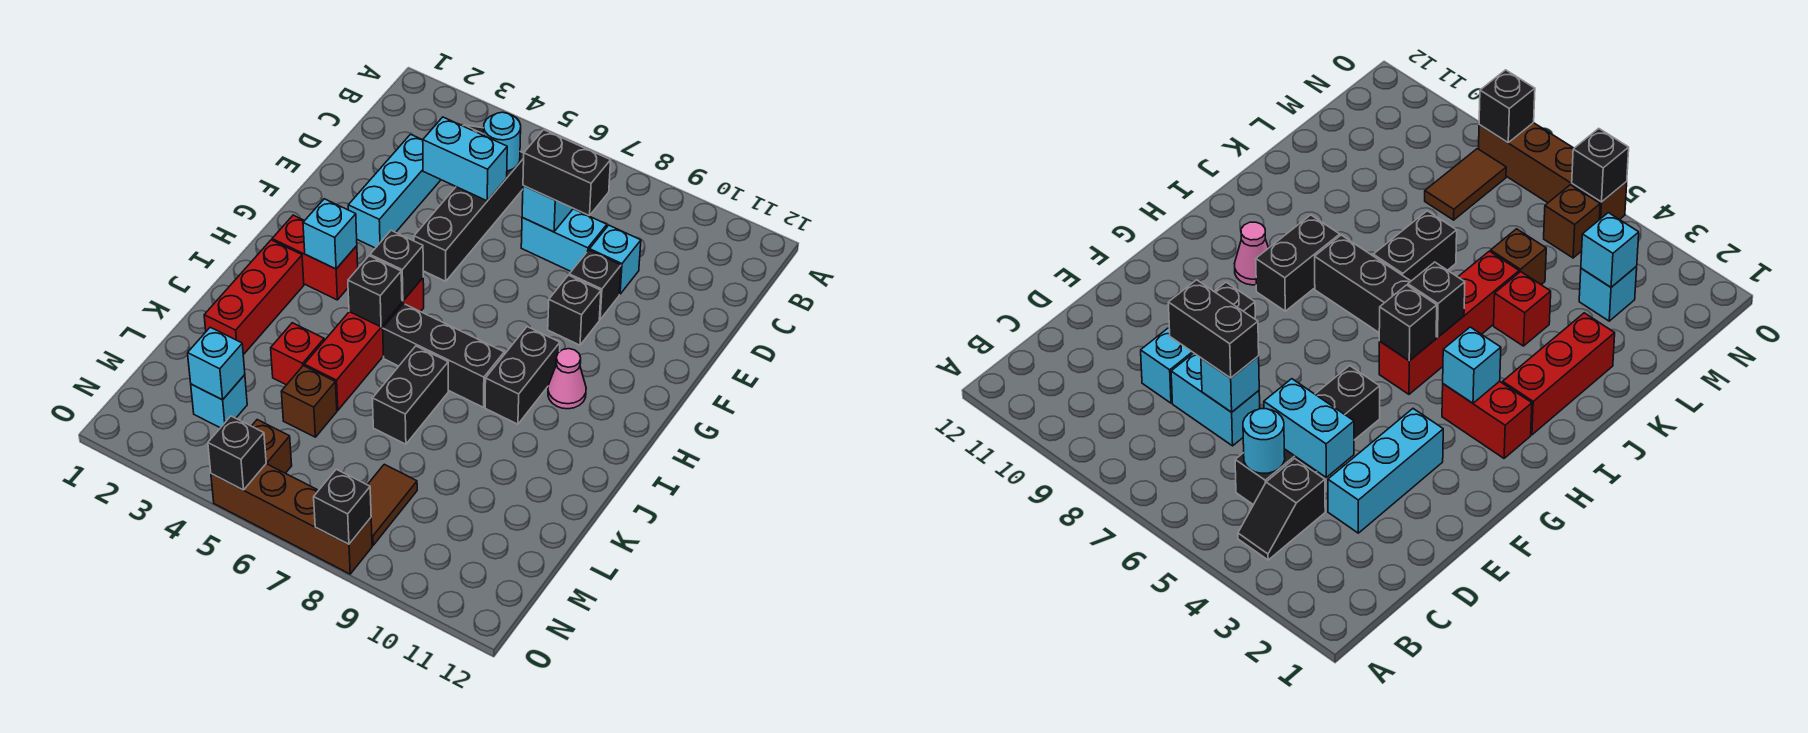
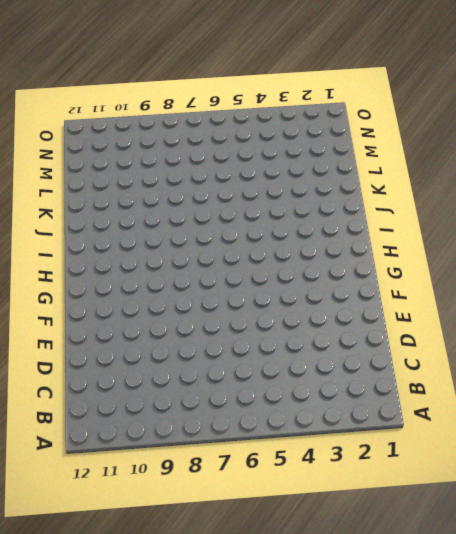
none -> black slope B4:C4 level 1 top C
none -> black brick C5:F5 level 1
none -> cyan brick D3:F3 level 1
none -> cyan brick D7:D8 level 1

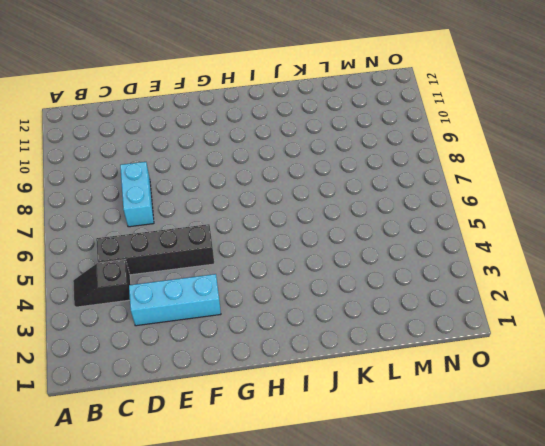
none -> cyan brick D9 level 1
none -> black brick E9 level 1
none -> black brick F9 level 1
none -> red brick H2:H3 level 1

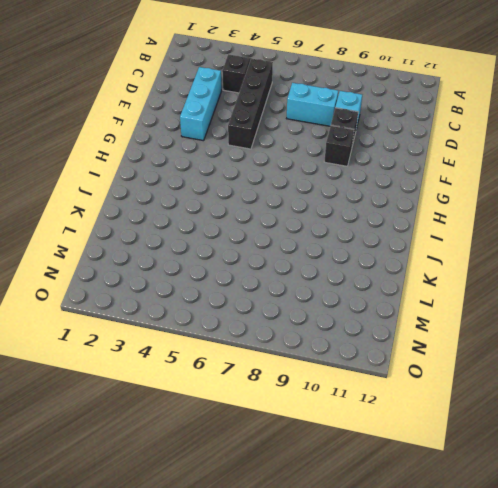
none -> red brick H2:H3 level 1
none -> red brick H5:K5 level 1
none -> black brick H9:I9 level 1
none -> pink cone H10 level 1

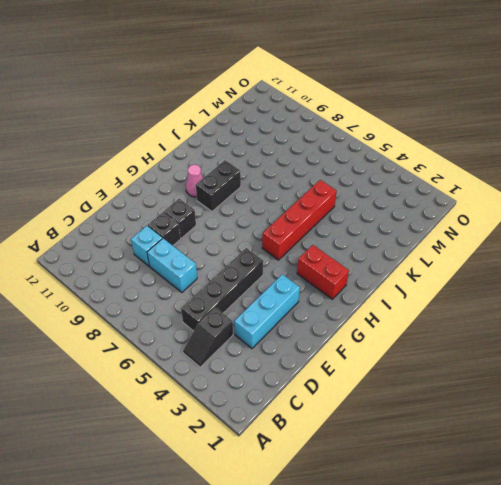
none -> red brick I2:K2 level 1
none -> black brick I6:I8 level 1
none -> black brick J7:K7 level 1
none -> red brick K4 level 1

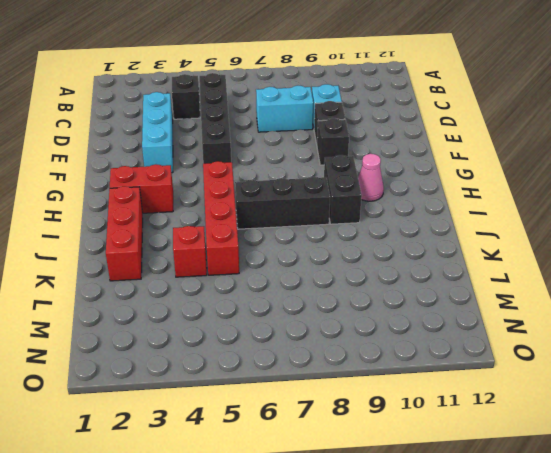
none -> black brick J7:K7 level 1
none -> brown brick L5 level 1
none -> cyan brick M3 level 1
none -> brown tile M8:N8 level 1

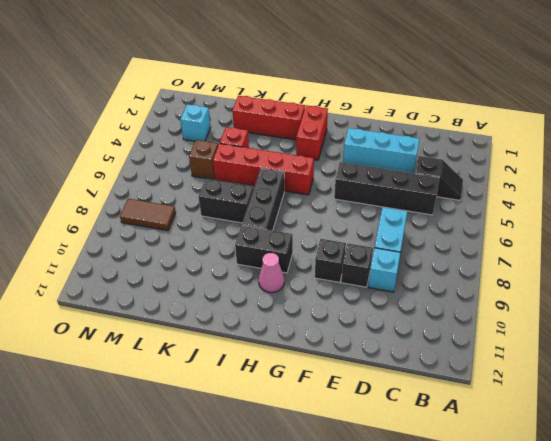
none -> brown brick N5 level 1
none -> brown brick O5:O8 level 1
none -> cyan round brick C5 level 2
none -> cyan brick D4:D5 level 2

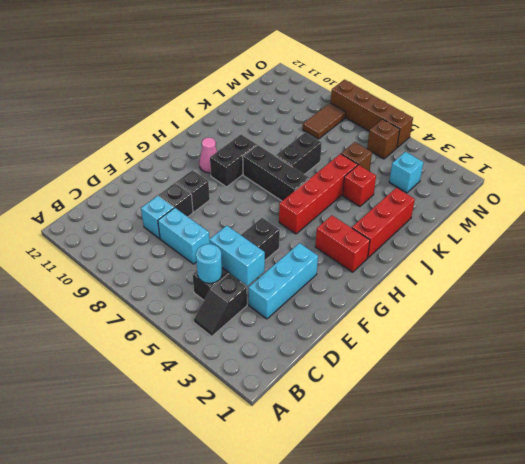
none -> cyan brick D7 level 2
none -> cyan brick H3 level 2
none -> black brick H5 level 2
none -> black brick I5 level 2

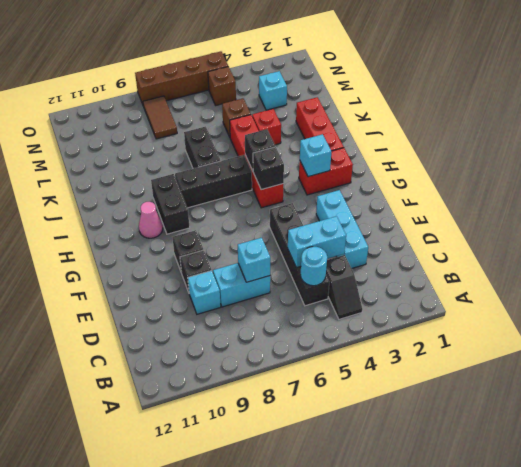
none -> cyan brick M3 level 2
none -> black brick O5 level 2
none -> black brick O8 level 2
none -> black brick D7:D8 level 3

